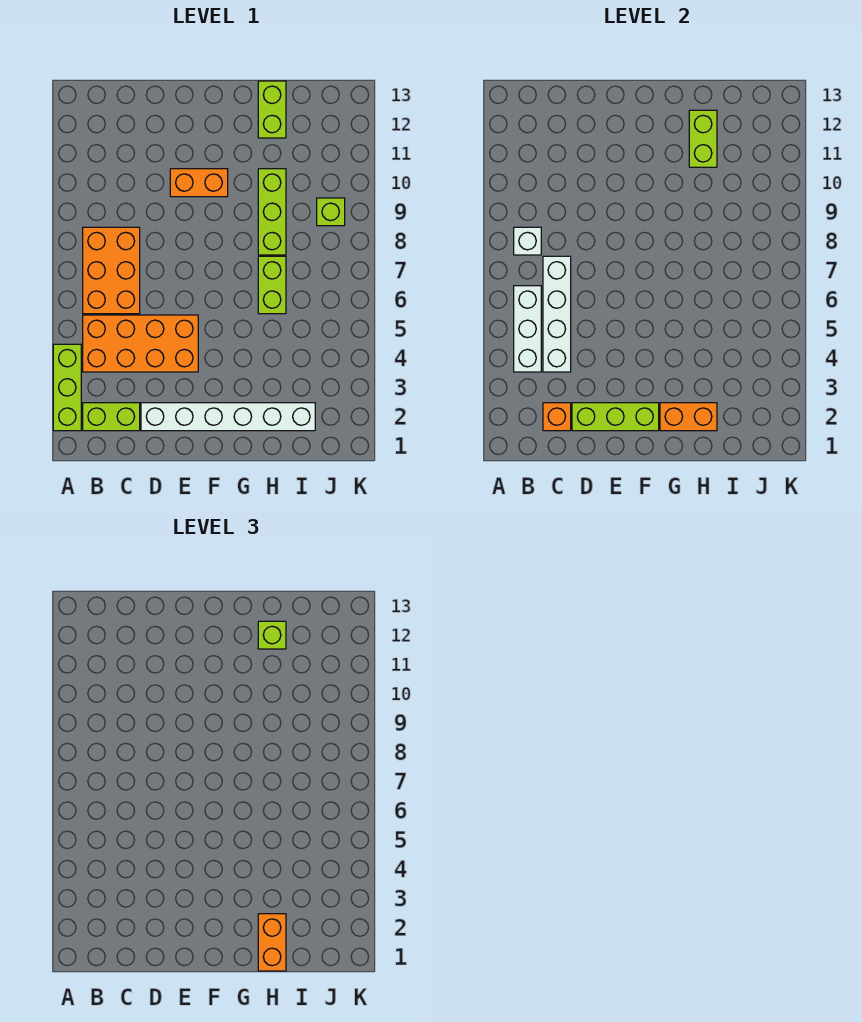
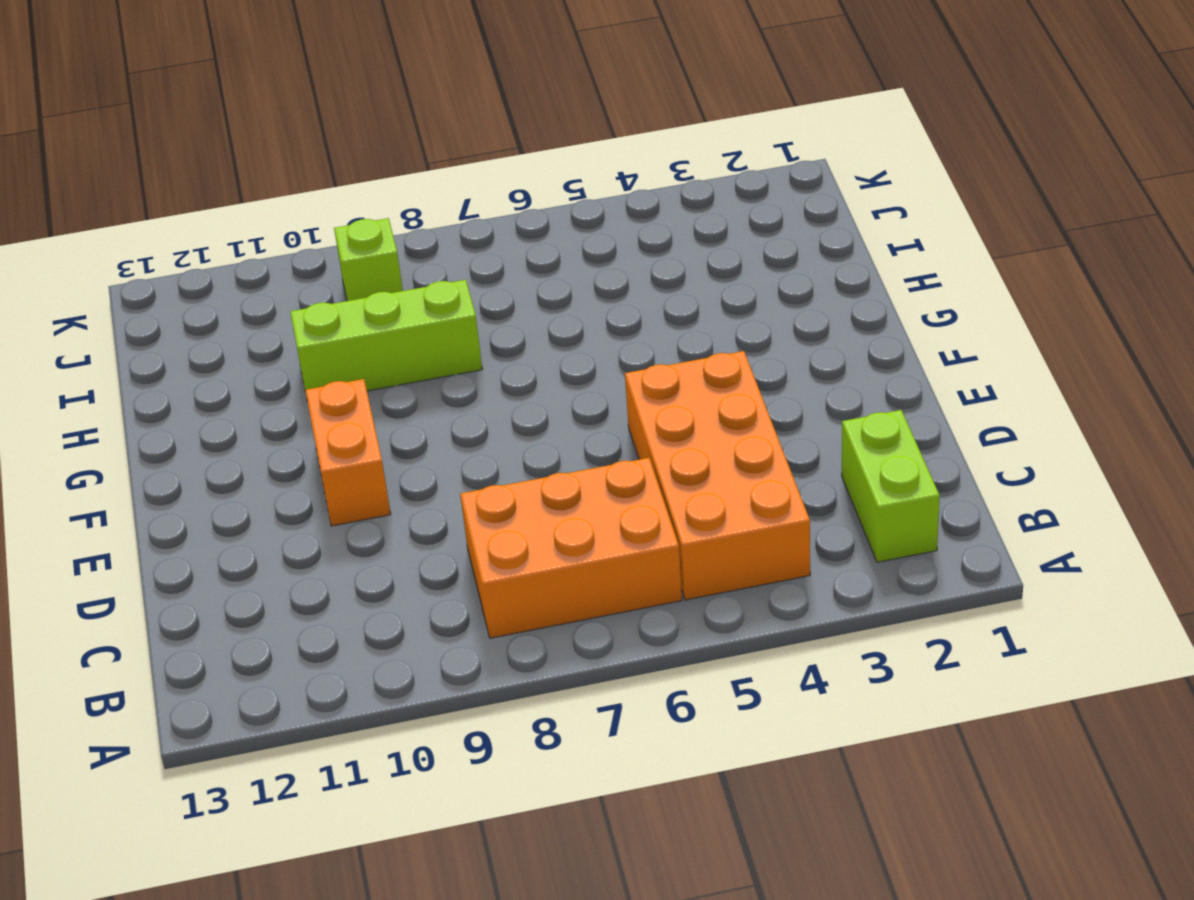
none -> lime brick A2:A4 level 1
none -> white brick D2:I2 level 1
none -> lime brick H6:H7 level 1

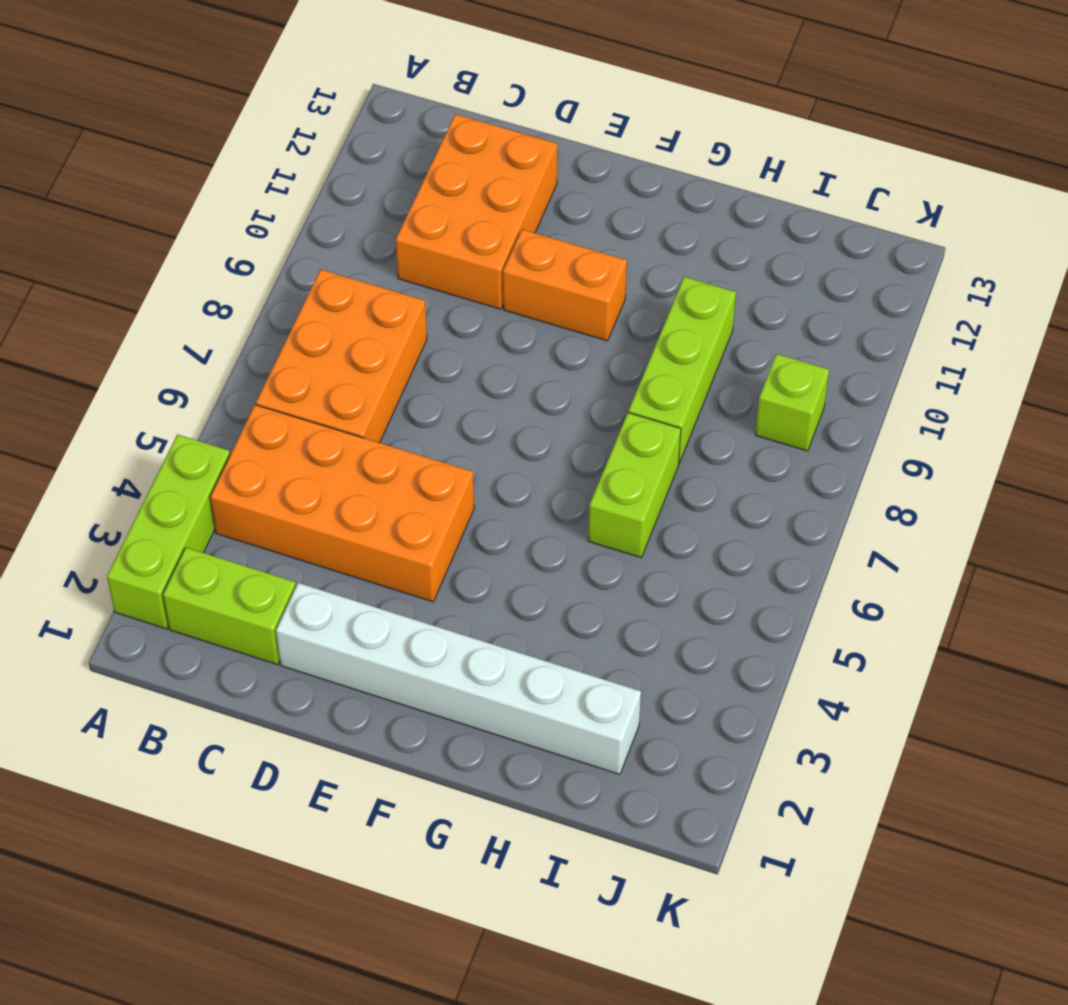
orange brick C10:D12 level 1 -> none
none -> lime brick H12:H13 level 1
none -> white brick B4:B6 level 2
none -> white brick B8 level 2

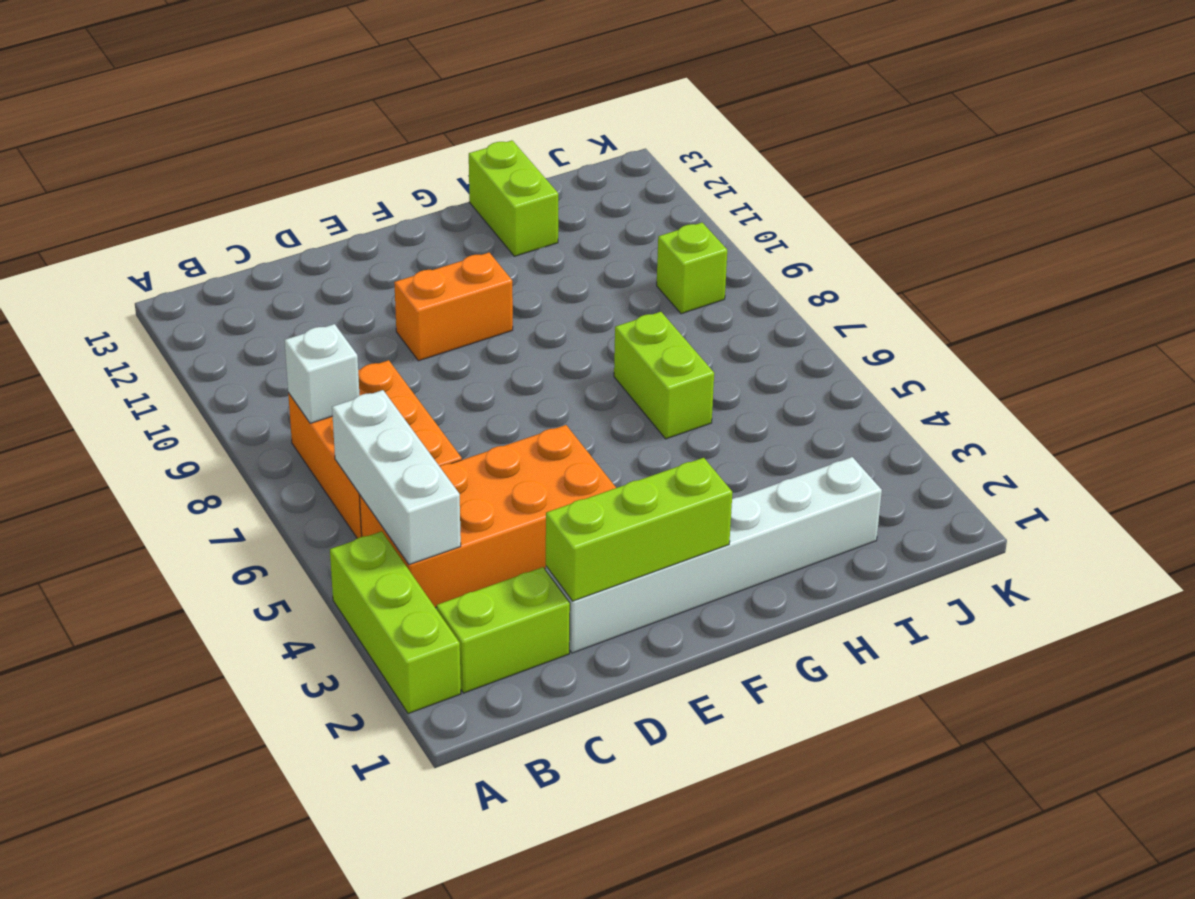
none -> lime brick H8:H10 level 1
none -> orange brick C2 level 2
none -> white brick C4:C7 level 2

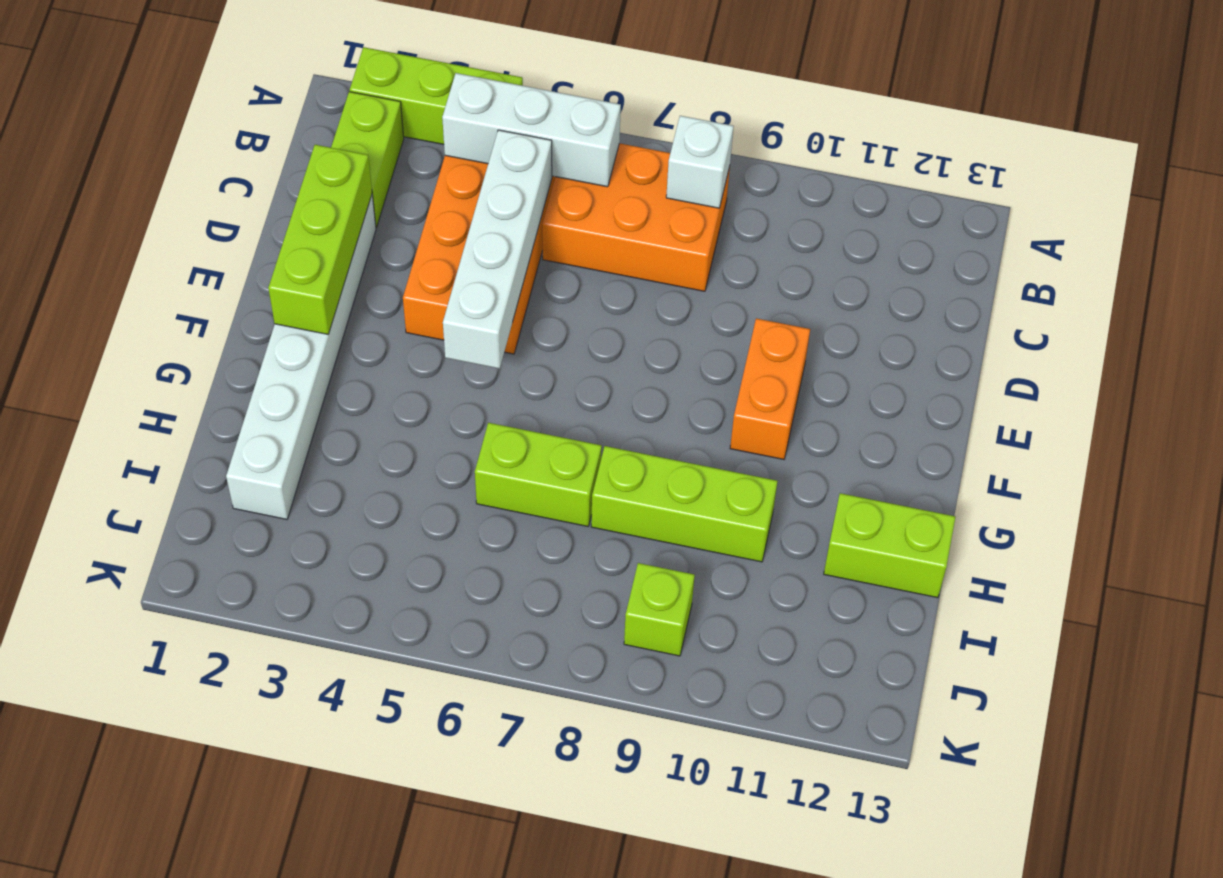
white brick C5:F5 level 2 -> white brick C4:C7 level 2
none -> orange brick C2 level 2
none -> orange brick G2:H2 level 2
none -> lime brick H11:H12 level 2

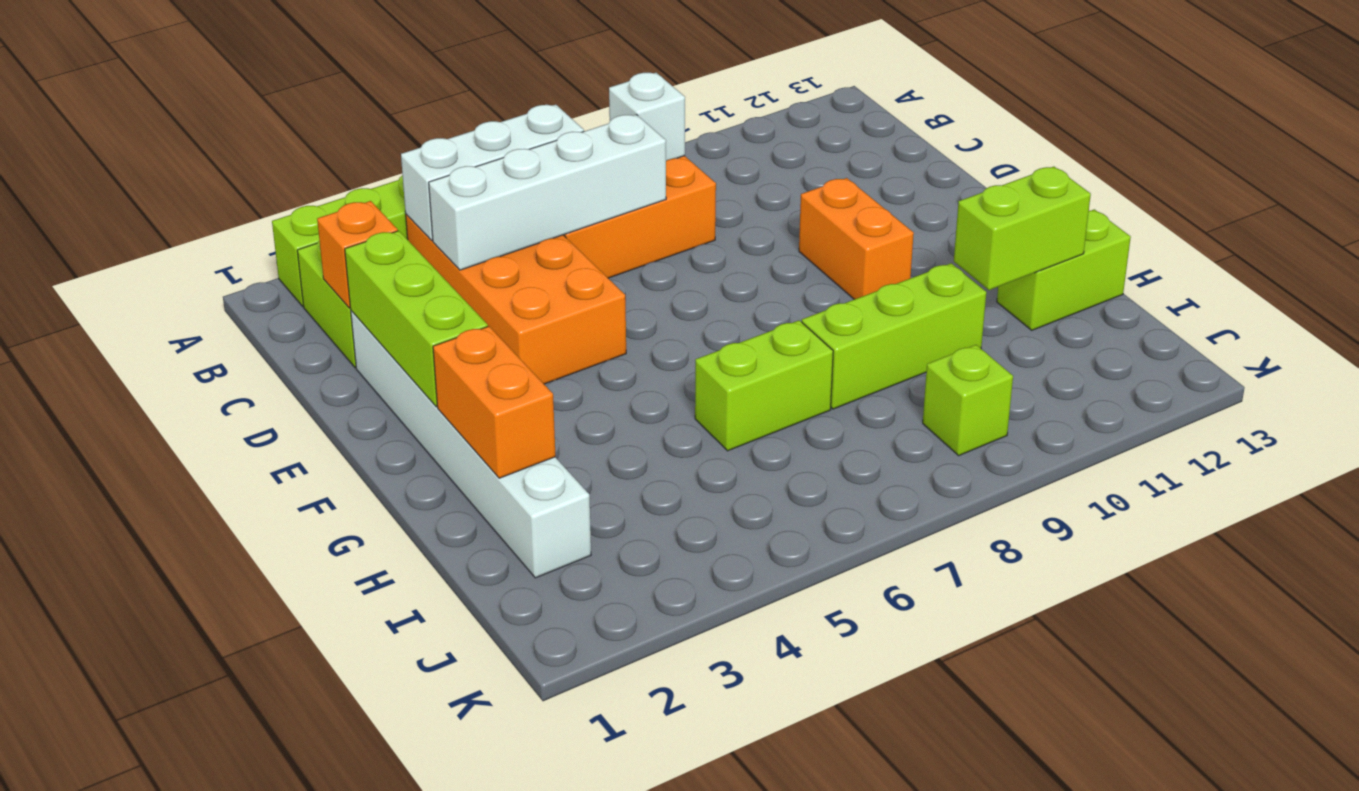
none -> orange brick H1:H2 level 3
none -> lime brick H12 level 3

